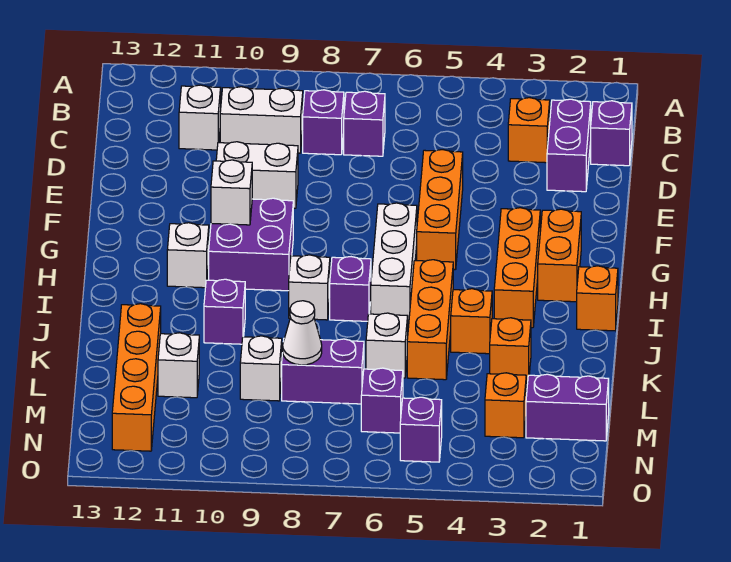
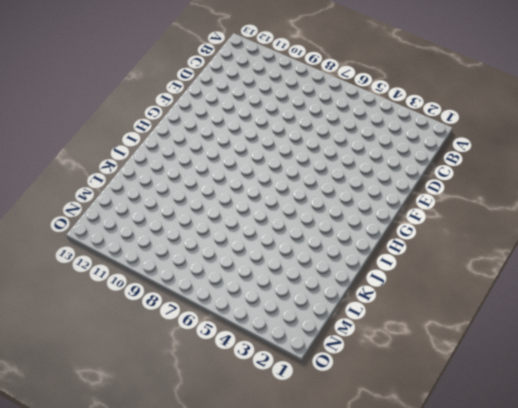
none -> purple brick C1 level 1
none -> purple brick C2:D2 level 1
none -> orange brick C3 level 1
none -> purple brick C7 level 1

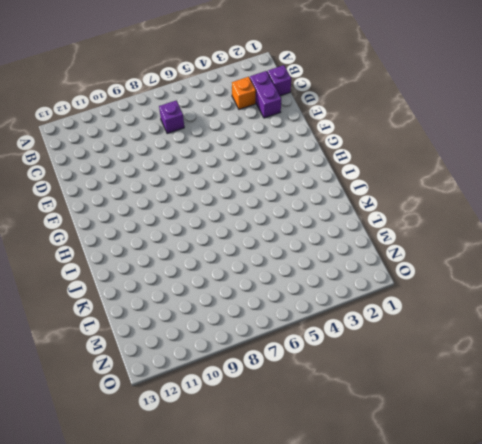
none -> purple brick C8 level 1
none -> white brick C9:C10 level 1
none -> white brick C11 level 1
none -> orange brick E5:G5 level 1

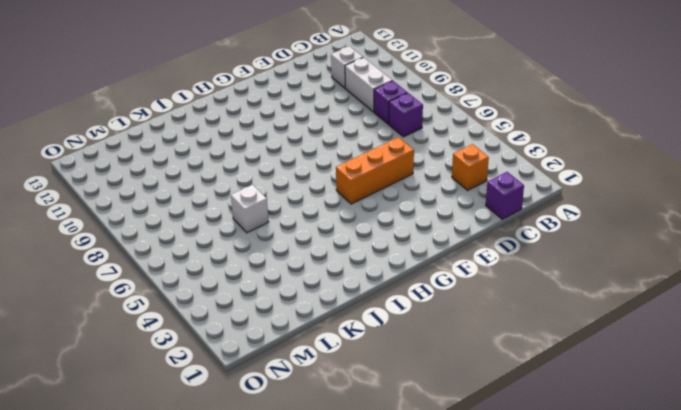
none -> purple brick C2:D2 level 1
none -> white brick E9:E10 level 1
none -> orange brick G2:H2 level 1
none -> orange brick G3:I3 level 1

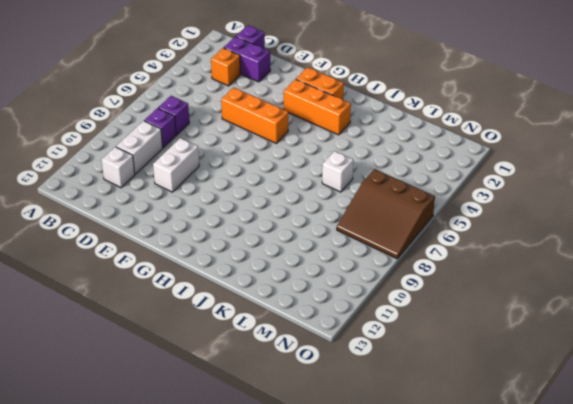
brown slope M6:O8 level 1 top 6 -> purple brick M6 level 1
none -> white brick G6:I6 level 1
none -> purple brick G9:H10 level 1
none -> white brick H11 level 1
none -> orange brick I1 level 1

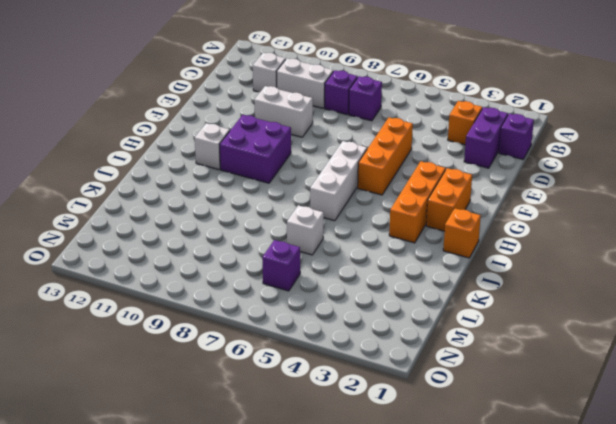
none -> orange brick I5:K5 level 1
none -> purple brick I7 level 1
none -> white brick I8 level 1
none -> orange brick J4 level 1

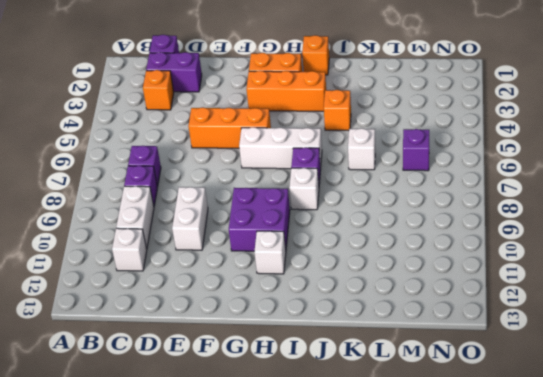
none -> orange brick I5:K5 level 1
none -> purple brick J10 level 1
none -> orange brick K3 level 1
none -> orange brick K12:N12 level 1

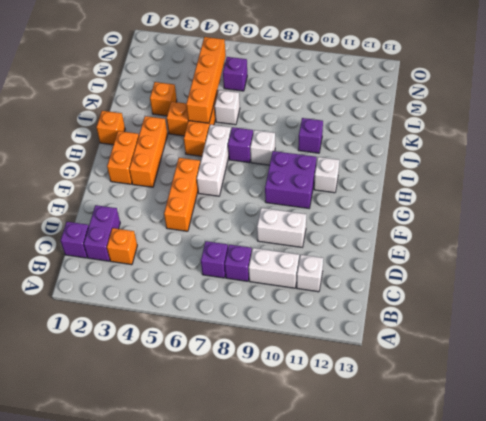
orange brick J5:M5 level 2 -> orange brick K12:N12 level 1
none -> purple brick L7:L8 level 1
none -> white brick L9 level 1
none -> white brick L11 level 1
none -> purple brick M1:M2 level 1

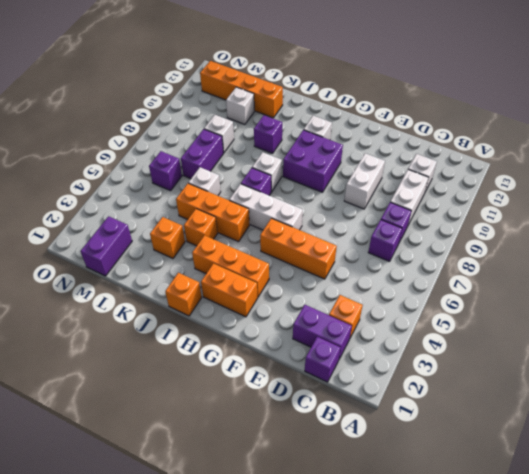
none -> orange brick M3 level 1
none -> purple brick N5 level 1
none -> white brick G10 level 2
none -> white cone L8 level 2

